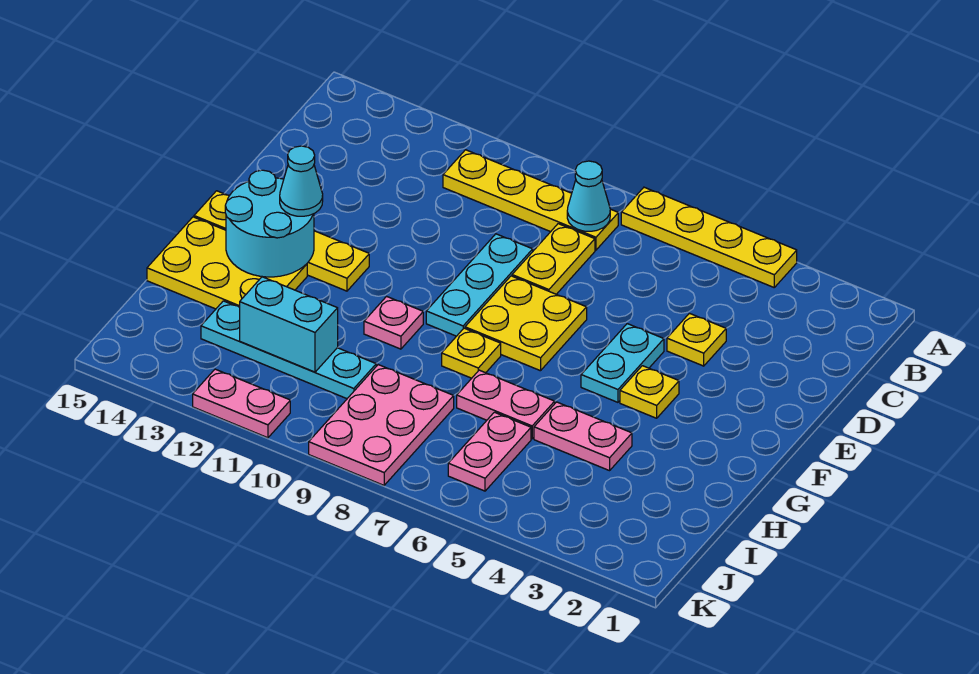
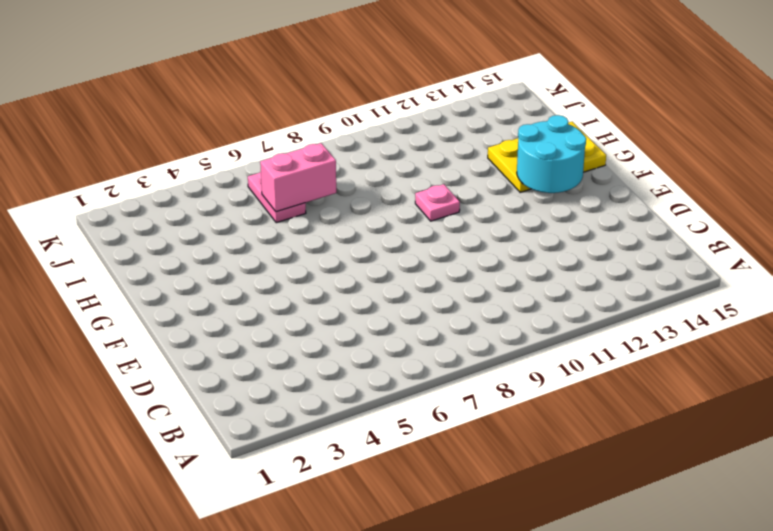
pink brick I6:I7 level 2 -> none
none -> yellow plate A4:A7 level 1
none -> yellow plate B8:B11 level 1
none -> yellow plate C8:D8 level 1

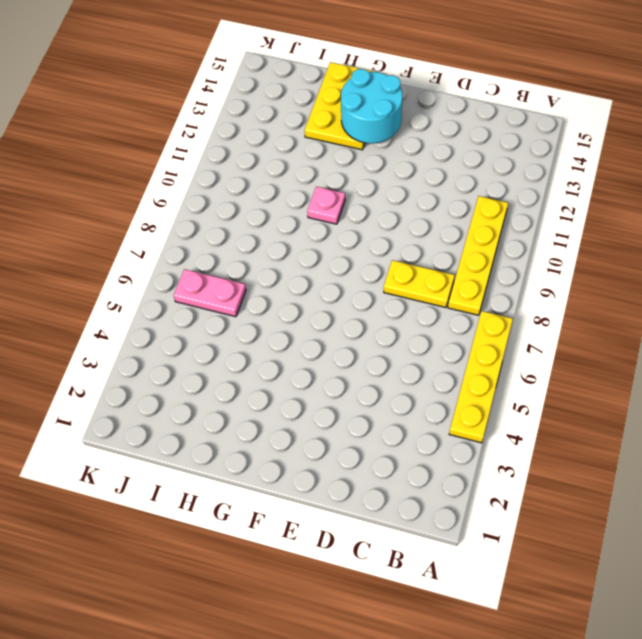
none -> yellow plate D4 level 1
none -> cyan plate D9:F9 level 1
none -> cyan plate E5:F5 level 1

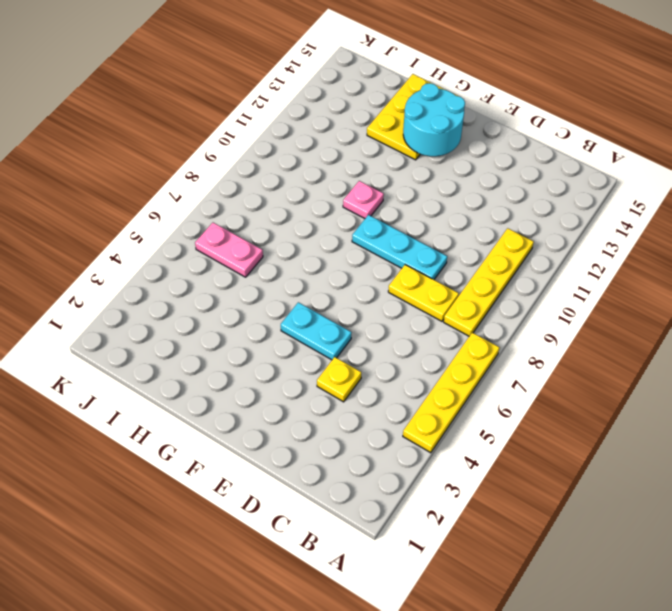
none -> yellow plate E7:F8 level 1
none -> yellow plate F4 level 1
none -> yellow plate F12:F15 level 1

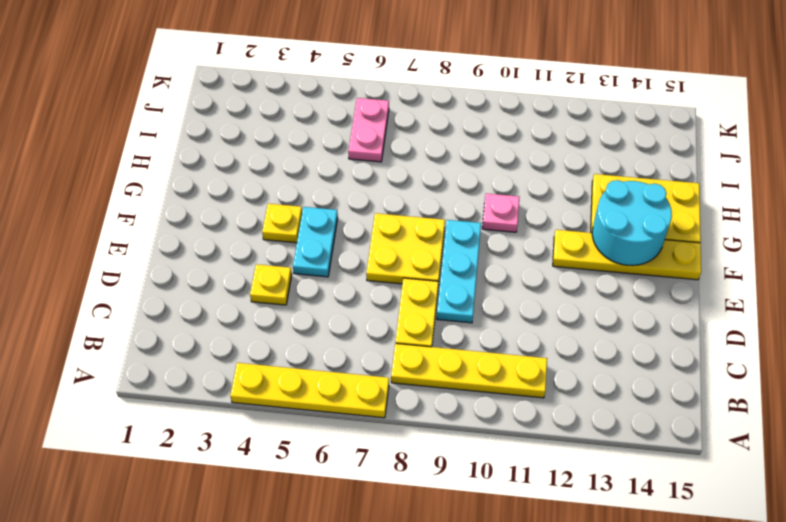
none -> yellow plate G8 level 1
none -> pink plate H4:H5 level 1
none -> pink plate H6:H7 level 1

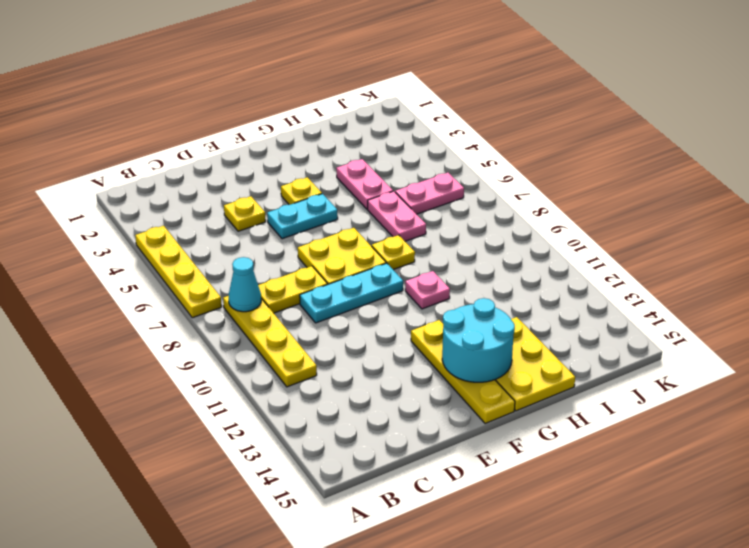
none -> pink plate I8:K9 level 1
none -> cyan plate I10:I13 level 1
none -> pink plate K11:K12 level 1

